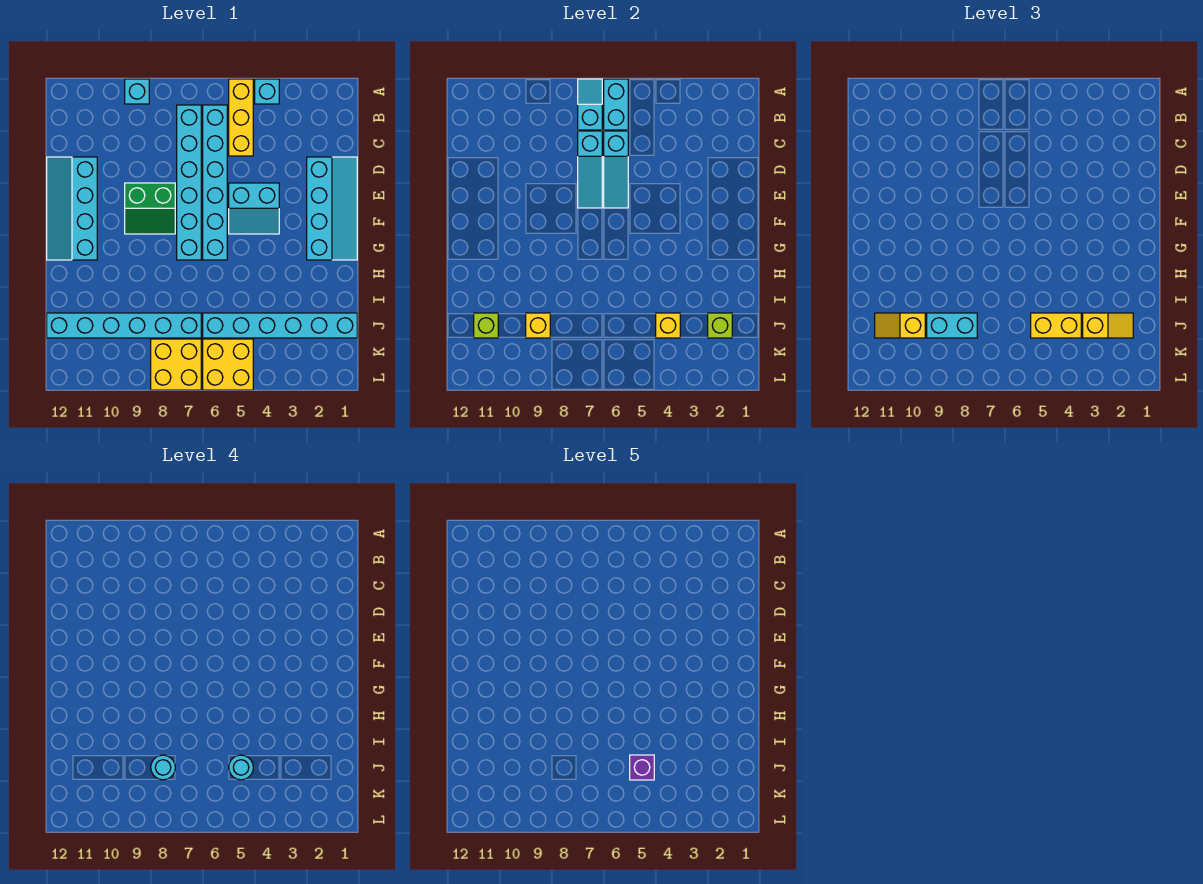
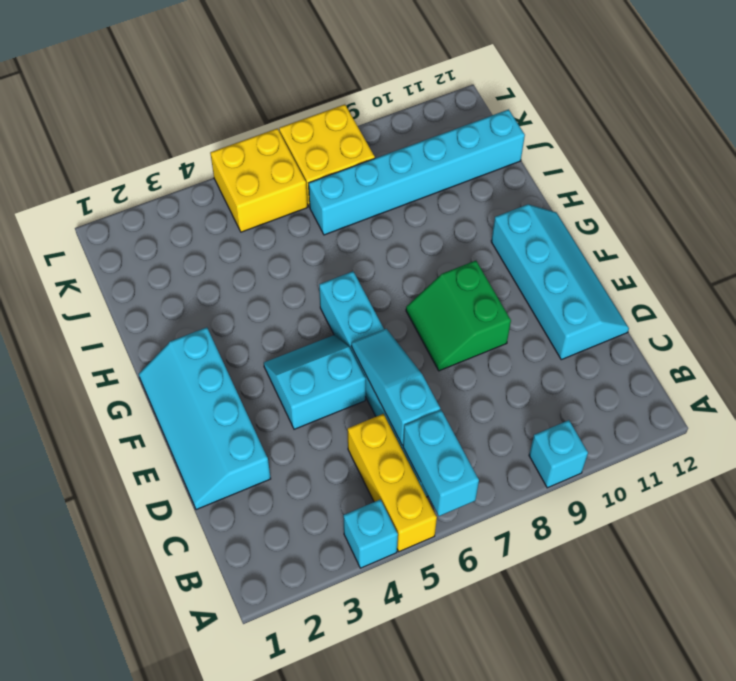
green slope E8:F9 level 1 top 9 -> green slope E8:F9 level 1 top E
none -> cyan brick B7:G7 level 1
none -> cyan brick J1:J6 level 1
none -> cyan slope A7:B7 level 2 top B

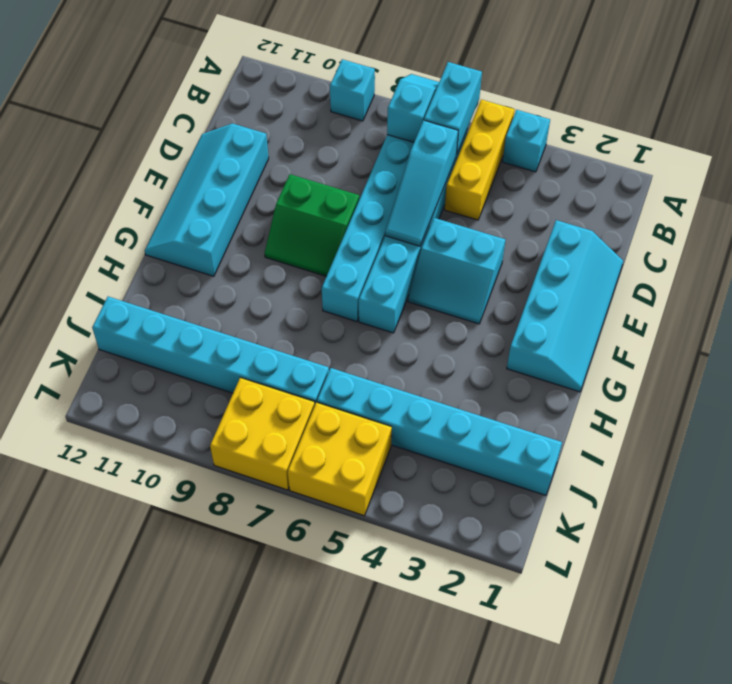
none -> cyan slope C7:E7 level 2 top C
none -> lime brick J2 level 2
none -> yellow brick J4 level 2

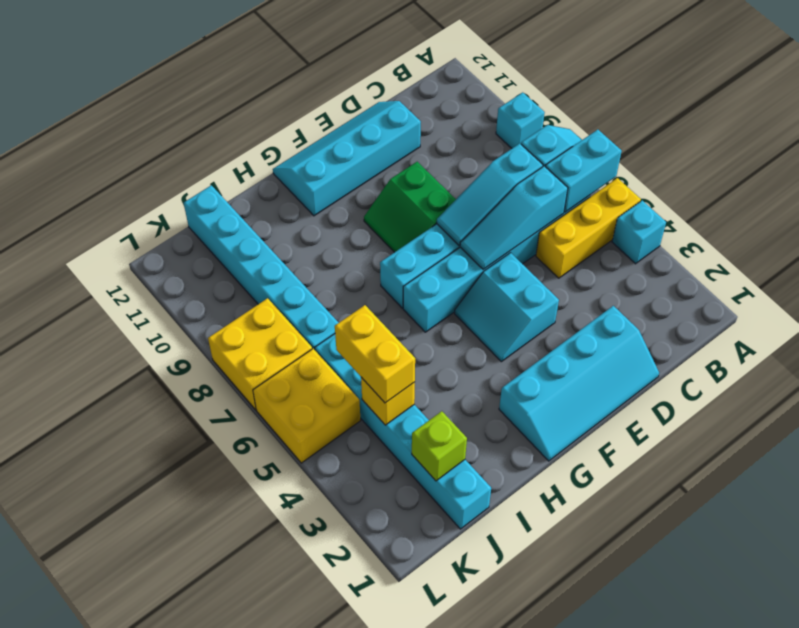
none -> yellow brick J9 level 2
none -> lime brick J11 level 2
none -> yellow slope J2:J3 level 3 top 3

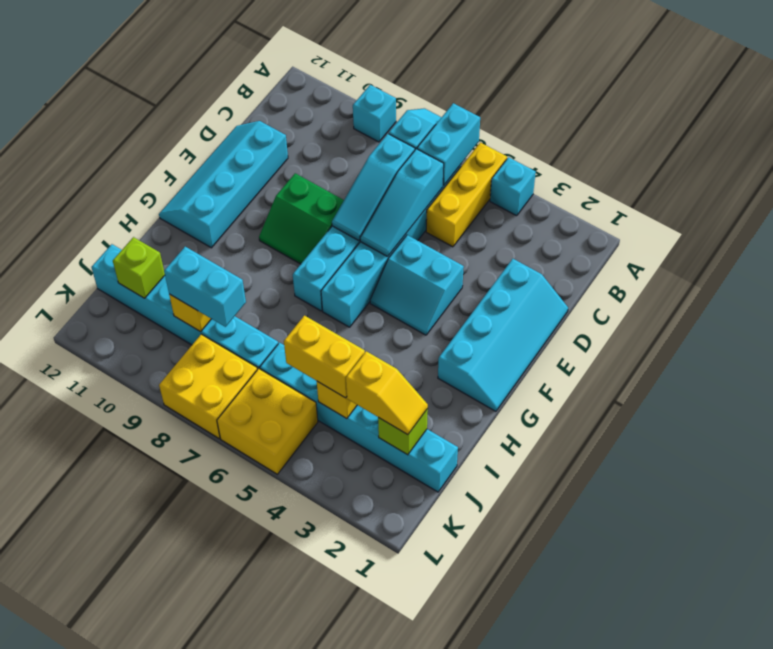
none -> yellow slope J10:J11 level 3 top 10
none -> cyan round brick J5 level 4
none -> cyan round brick J8 level 4

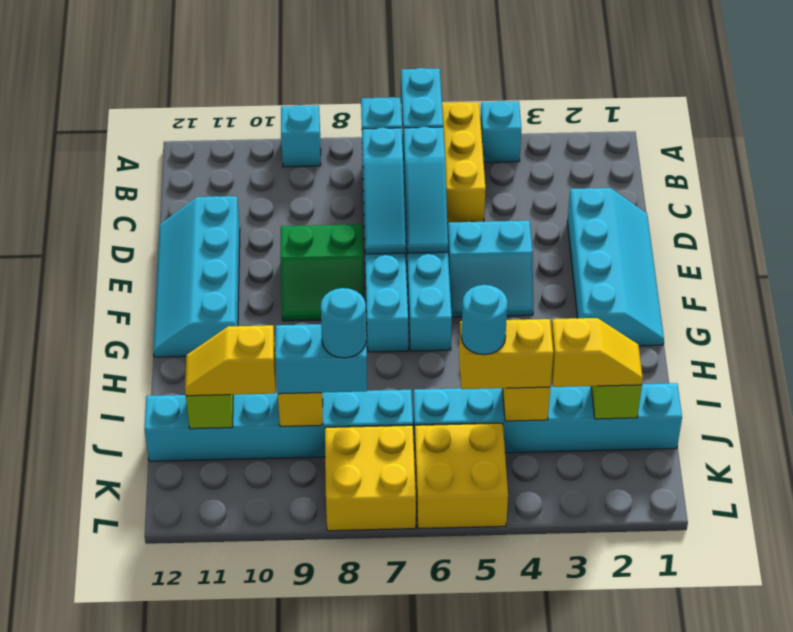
none -> purple brick J5 level 5

